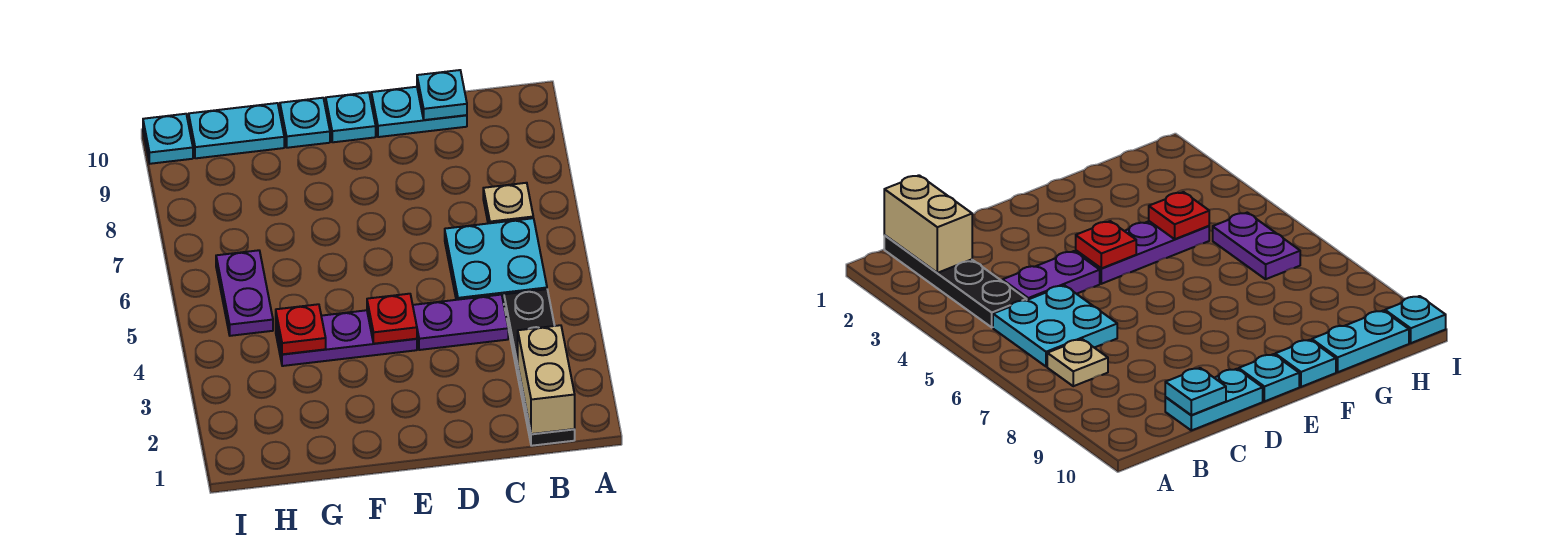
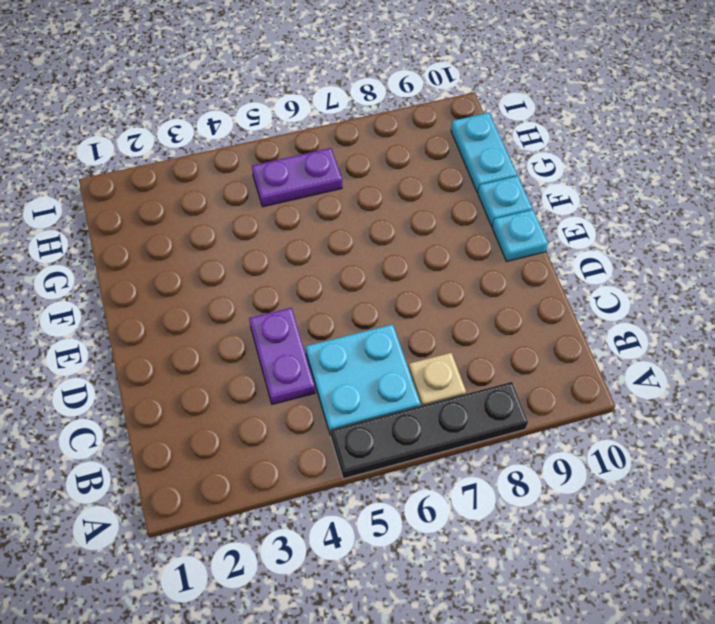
black plate A5:A8 level 1 -> black plate B1:B4 level 1
none -> cyan plate C10:D10 level 1
none -> purple plate E4:G4 level 1
none -> cyan plate I10 level 1

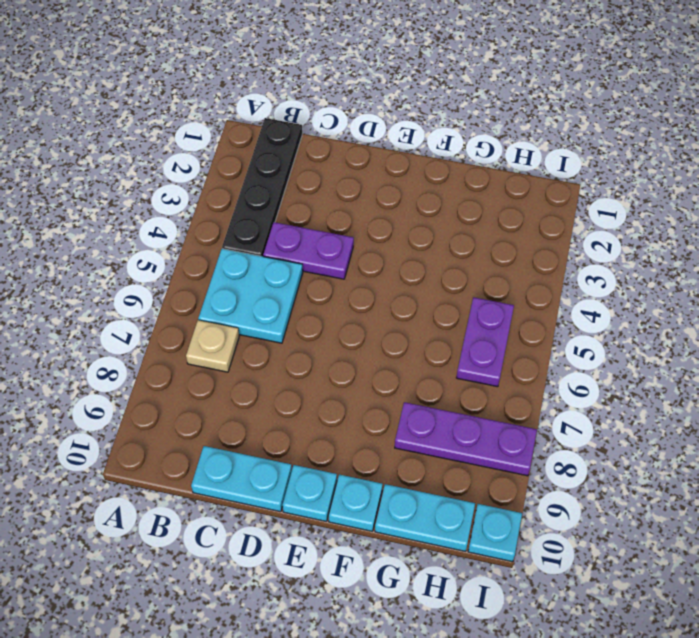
purple plate G8:I8 level 1 -> purple plate E4:G4 level 1
none -> tan brick B1:B2 level 2
none -> cyan plate C10 level 2
none -> red plate E4 level 2

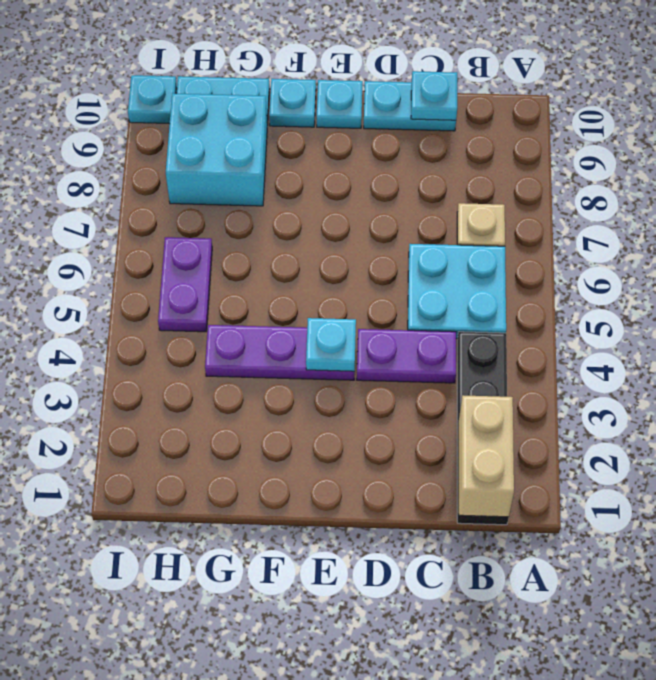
cyan plate E4 level 2 -> red plate E4 level 2
cyan brick G8:H9 level 1 -> none
none -> red plate G4 level 2

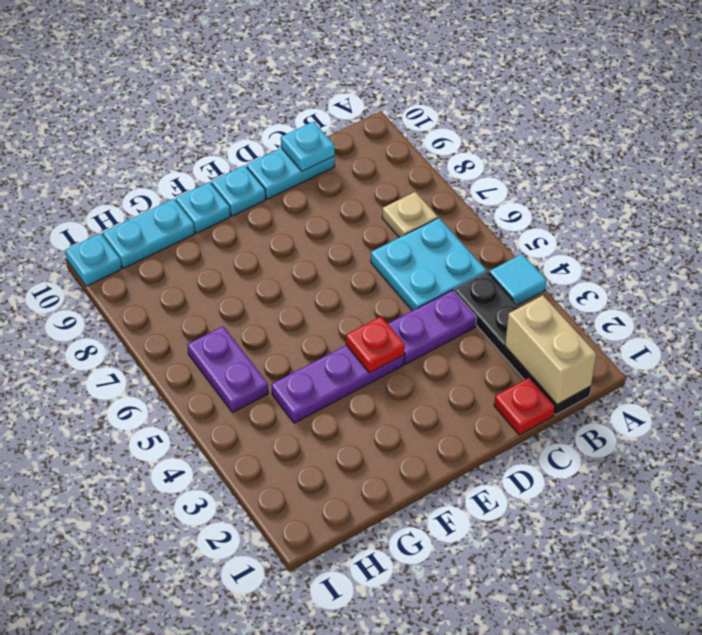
cyan tile A4 level 1 -> none
red plate C1 level 1 -> red plate G4 level 2

